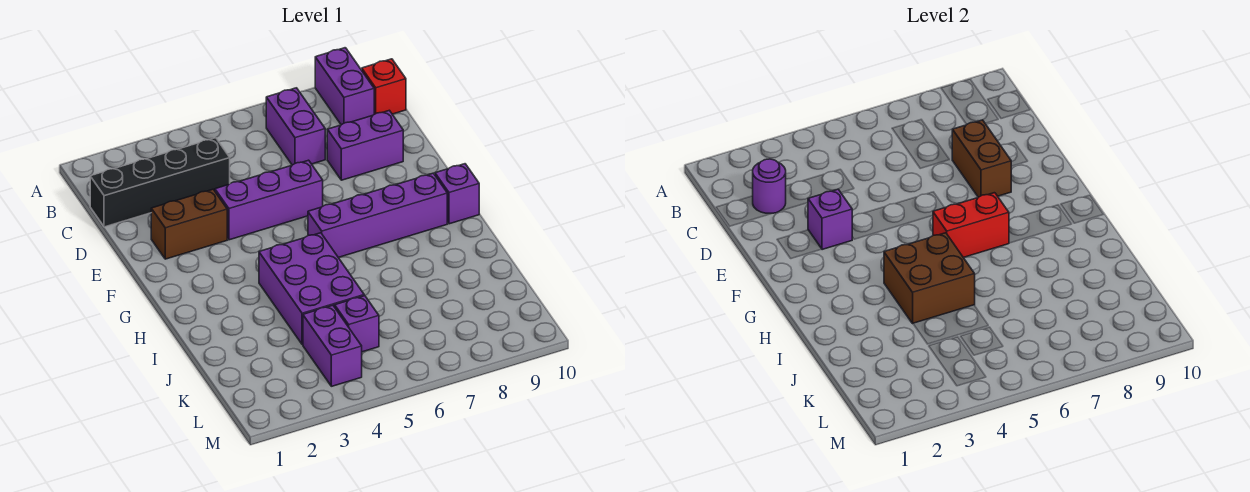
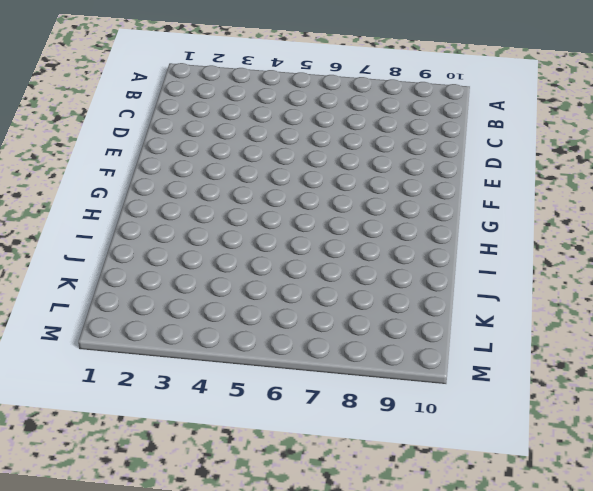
none -> purple brick A9:B9 level 1
none -> purple brick B7:C7 level 1
none -> red brick B10 level 1

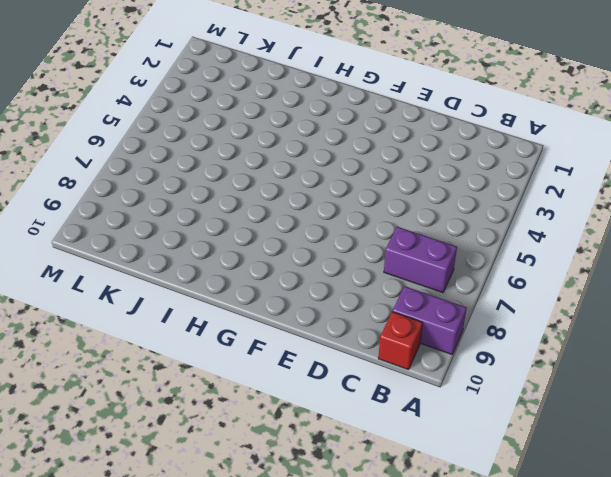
none -> black brick C1:C4 level 1
none -> purple brick D8:D9 level 1
none -> brown brick E2:E3 level 1

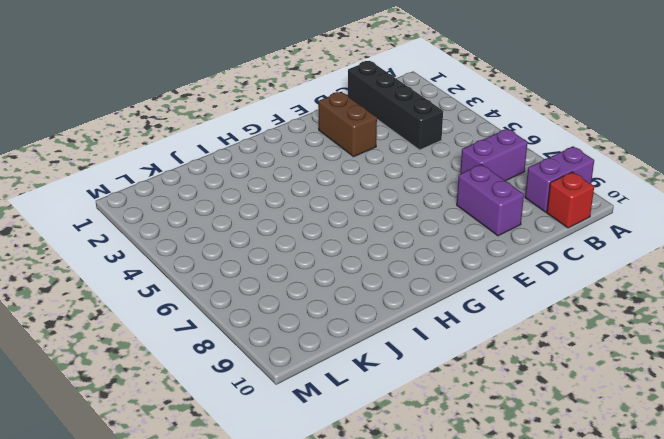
none -> purple brick E4:E6 level 1
none -> purple brick G6:G9 level 1
none -> purple brick G10 level 1

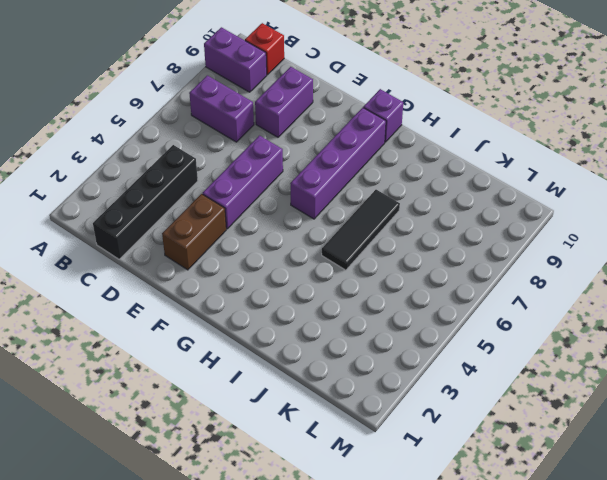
black tile I5:I7 level 1 -> purple brick H4:J5 level 1
none -> purple brick K4:L4 level 1
none -> purple brick K5 level 1
none -> purple round brick C2 level 2

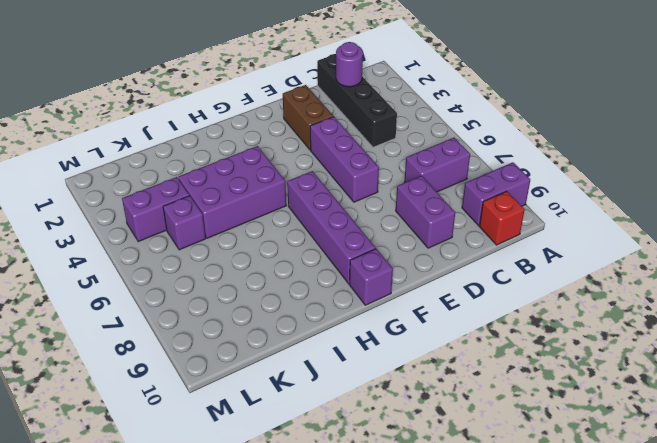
none -> brown brick D8:E8 level 2
none -> purple brick E3 level 2
none -> red brick G6:G7 level 2

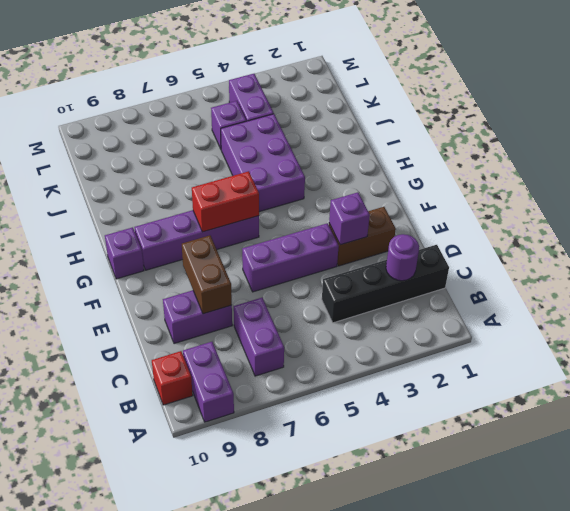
none -> brown brick H4:I5 level 2

